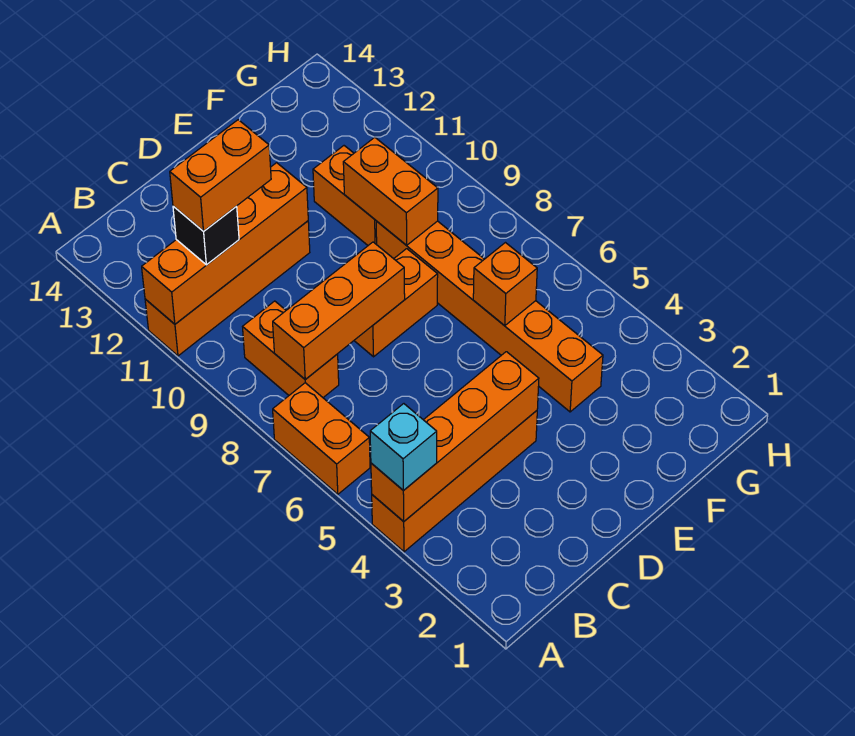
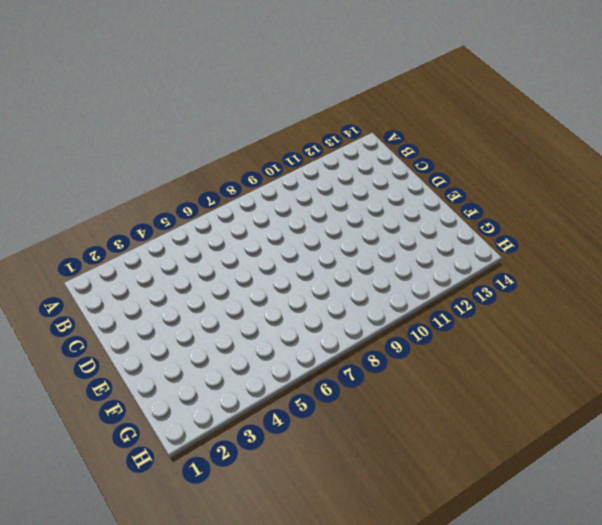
none -> orange brick A4:D4 level 1
none -> orange brick A6:A7 level 1
none -> orange brick A11:D11 level 1

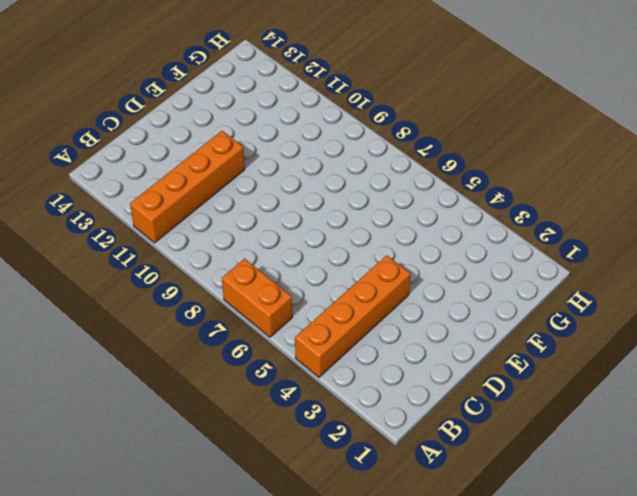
none -> orange brick B8:B9 level 1
none -> orange brick D8:E8 level 1
none -> orange brick F4:F9 level 1

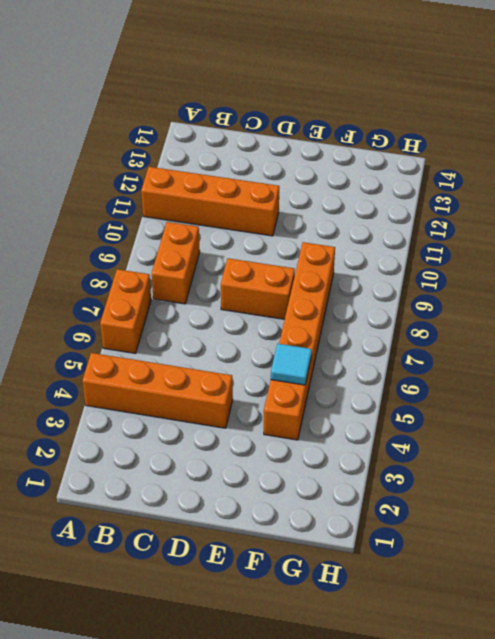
cyan tile F5 level 2 -> none
none -> orange brick F10:F11 level 1
none -> orange brick A4:D4 level 2
none -> orange brick A11:D11 level 2

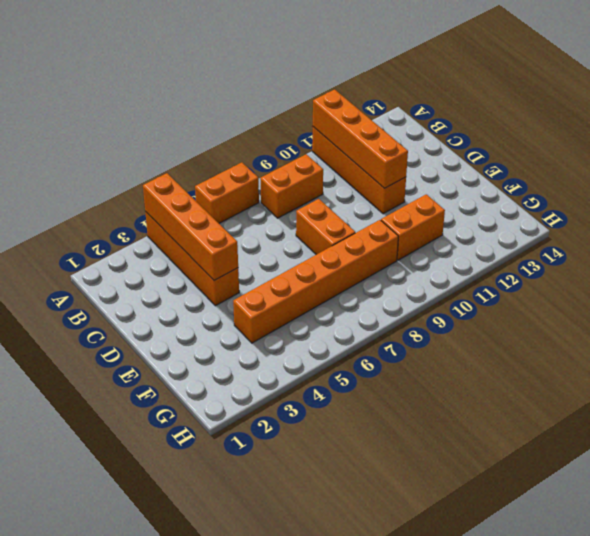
none -> orange brick B8:D8 level 2
none -> orange brick F6 level 2
none -> orange brick F9:F10 level 2

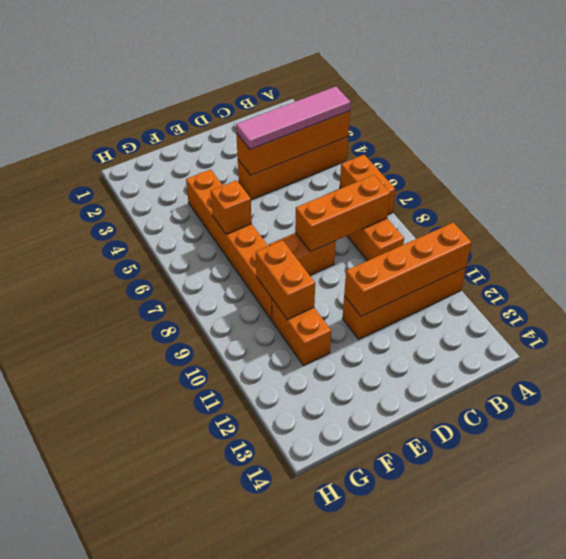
pink tile A4:D4 level 3 -> cyan brick A4 level 3
none -> black brick B11 level 3
none -> orange brick B11:C11 level 4

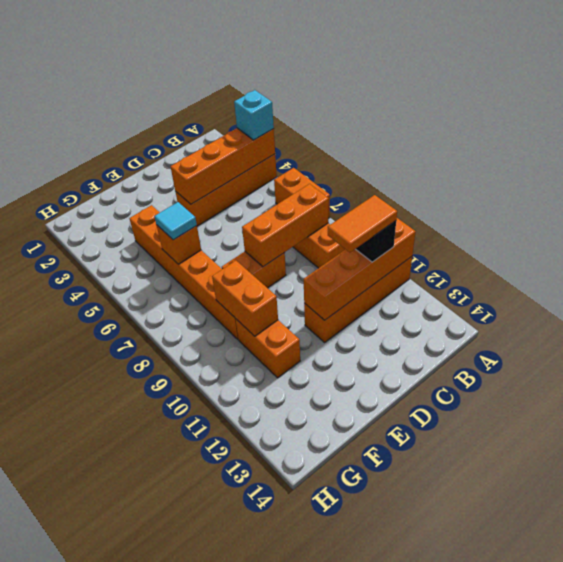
orange tile B11:C11 level 4 -> orange brick B11:C11 level 4
cyan tile F6 level 3 -> none

